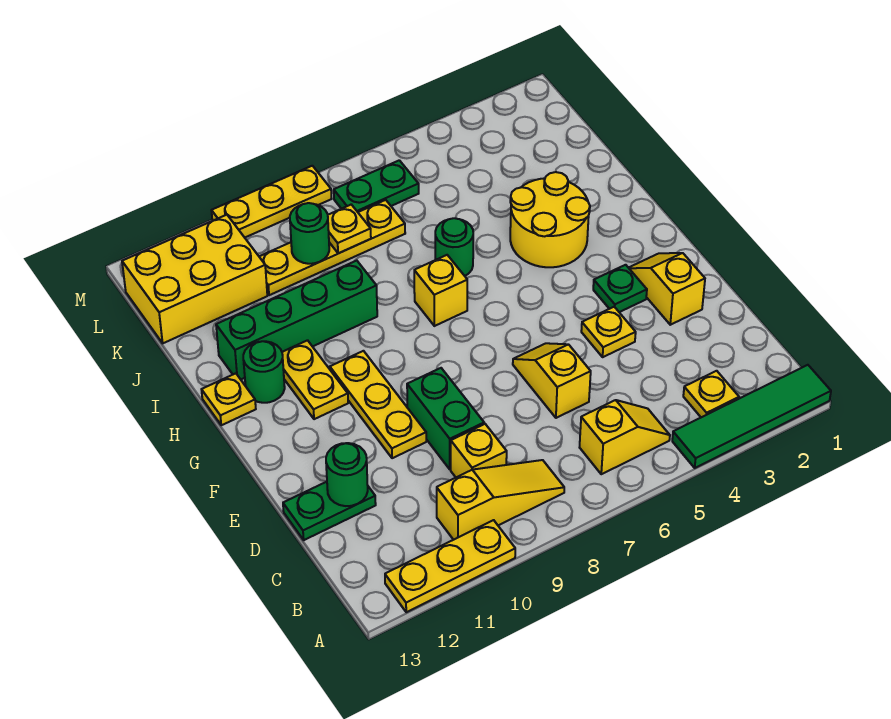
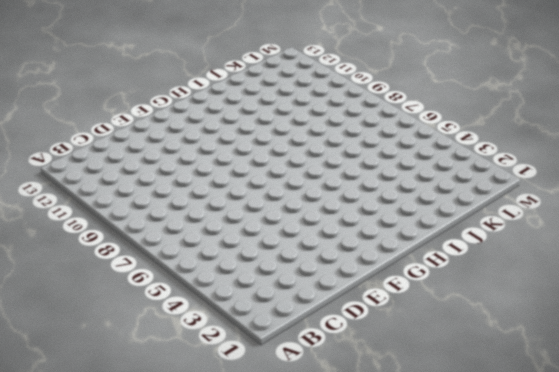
none -> green tile A1:A4 level 1
none -> yellow plate A10:A12 level 1
none -> yellow plate B3 level 1

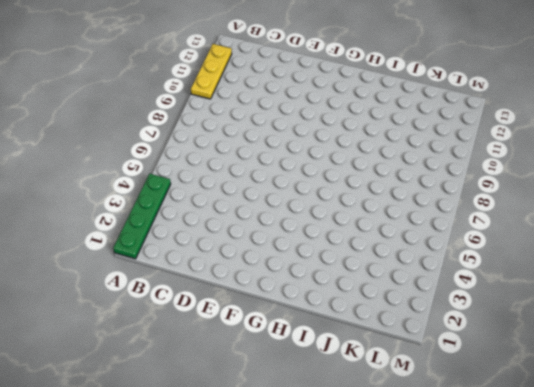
green plate A1:A4 level 1 -> green tile A1:A4 level 1
none -> yellow plate B3 level 1
none -> yellow slope B5:B6 level 1 top 6
none -> yellow slope B8:B10 level 1 top 10

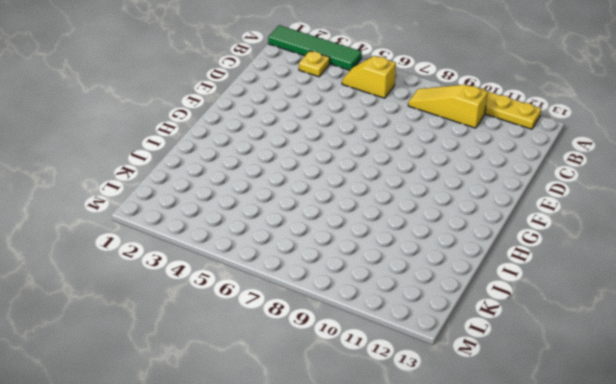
none -> yellow brick C9 level 1
none -> yellow slope D6:E6 level 1 top D
none -> green brick D9:E9 level 1

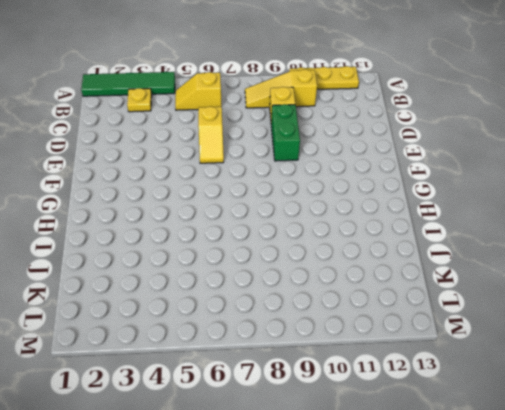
none -> green plate D12:D13 level 1
none -> yellow slope E2:F2 level 1 top E
none -> yellow plate E4 level 1

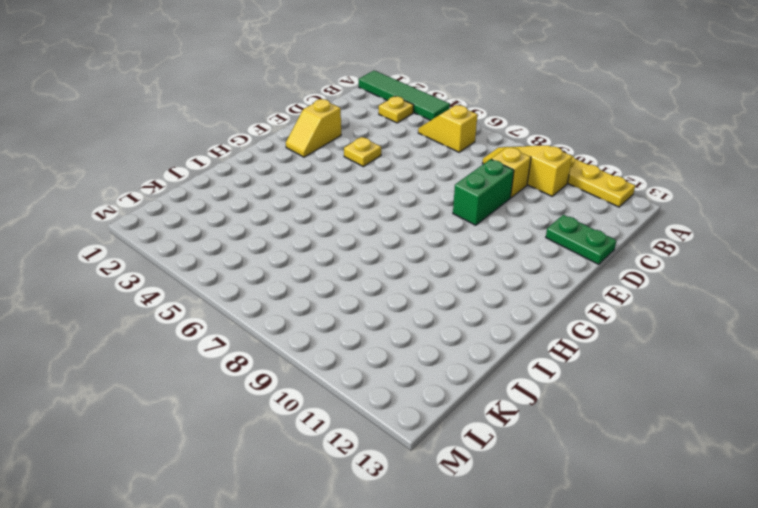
none -> yellow slope D6:E6 level 1 top D
none -> yellow plate E10:G10 level 1
none -> green plate F3 level 1

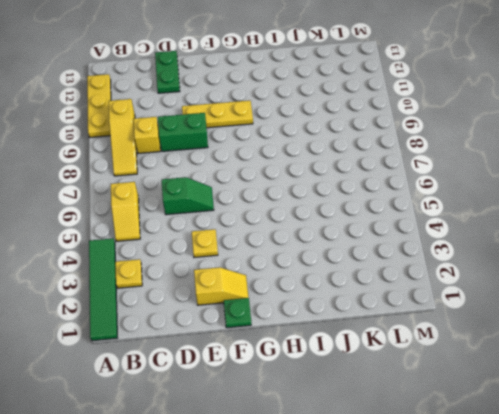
green slope D6:E6 level 1 top D -> yellow slope D6:E6 level 1 top D
green plate F1 level 1 -> green plate F3 level 1
none -> yellow plate G11:H11 level 1
none -> yellow round brick H3:I4 level 1
none -> yellow brick H7 level 1

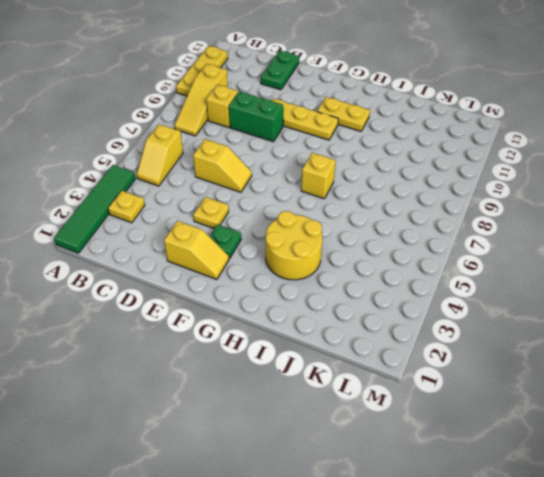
none -> green round brick H12 level 1
none -> yellow plate H13 level 1
none -> green round brick I6 level 1

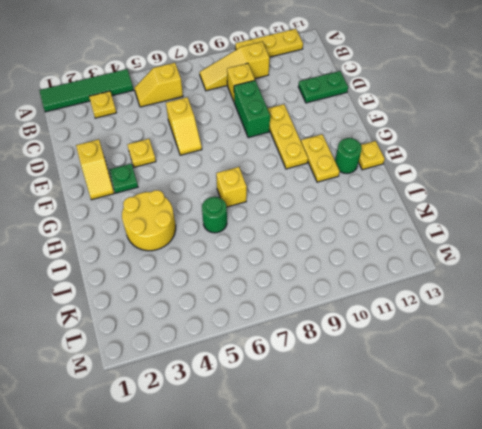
none -> green brick I9:I12 level 1
none -> yellow plate K7:K10 level 1
none -> yellow brick K11:L13 level 1

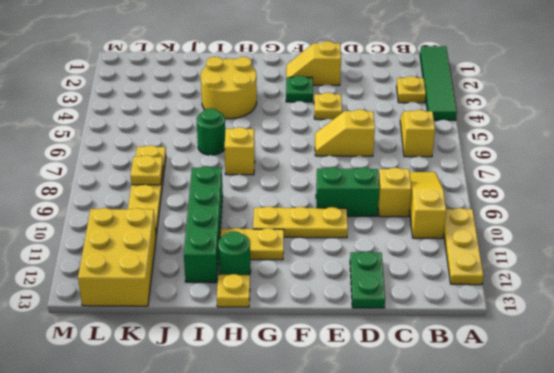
none -> green plate L6:L7 level 1
none -> yellow plate M8:M10 level 1
none -> green round brick D12 level 2

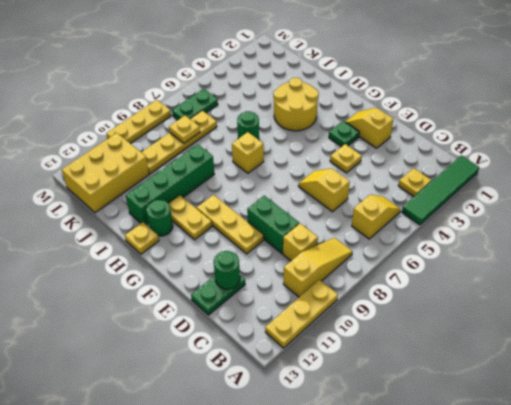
none -> green round brick K9 level 2

